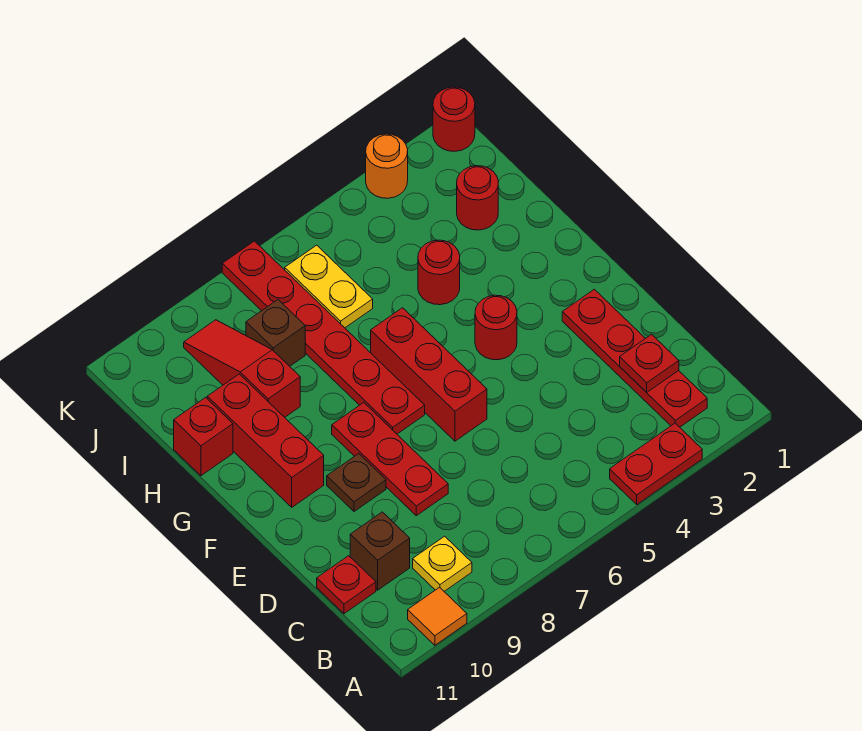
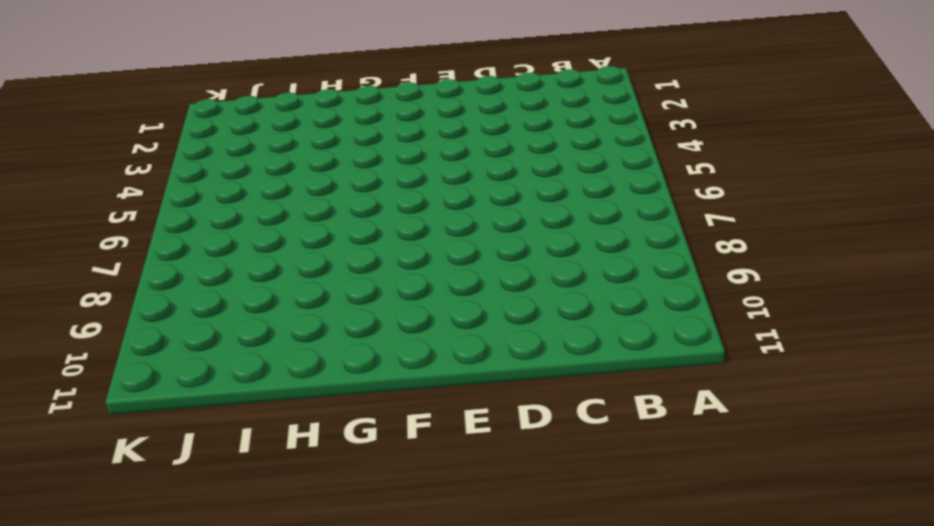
none -> red plate A3:A4 level 1
none -> orange tile A10 level 1
none -> red plate B2:E2 level 1

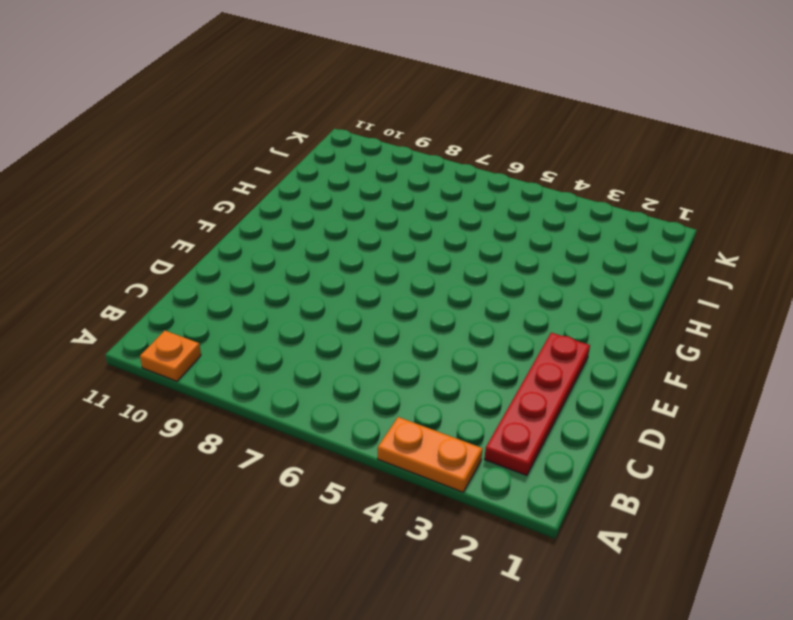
orange plate A3:A4 level 1 -> red plate A3:A4 level 1
orange plate A10 level 1 -> orange tile A10 level 1
none -> yellow plate B9 level 1
none -> brown brick C10 level 1
none -> red plate C11 level 1

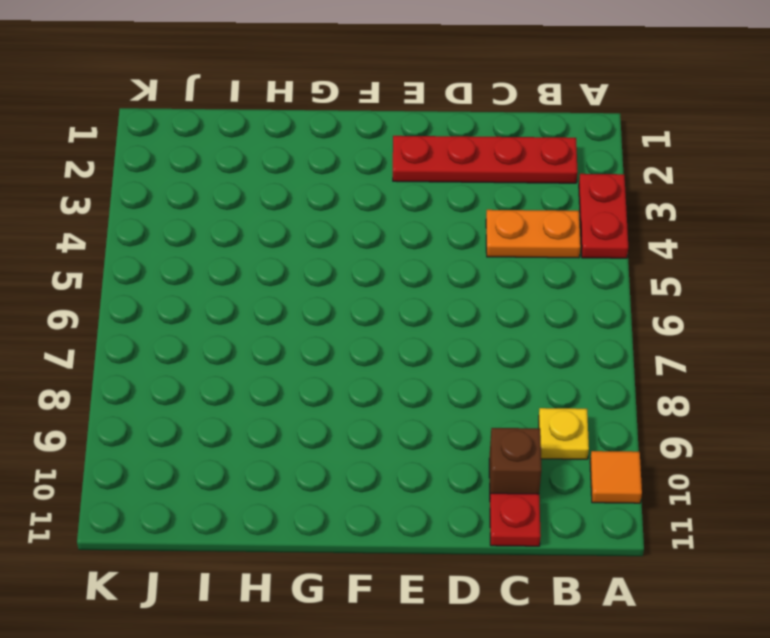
orange plate B4:C4 level 1 -> none
none -> red plate D8:F8 level 1
none -> red brick E6:G6 level 1
none -> brown plate E9 level 1

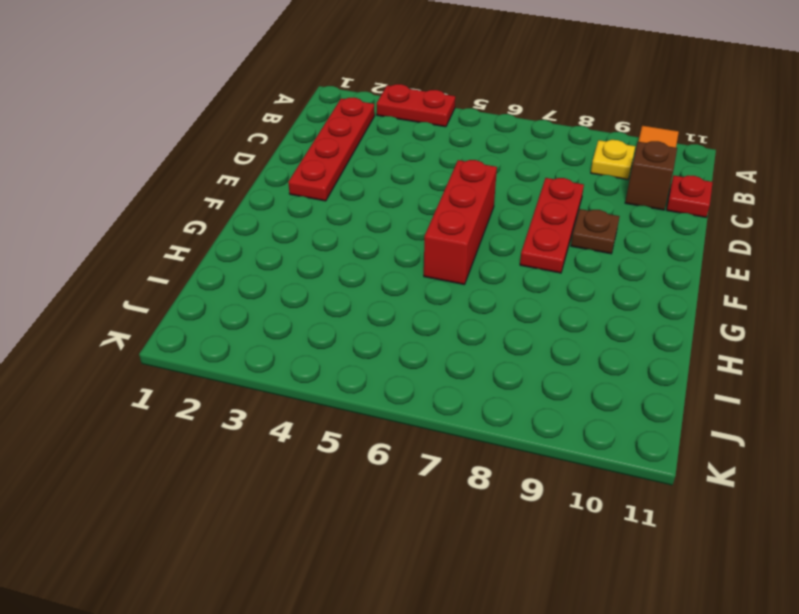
none -> red round brick F4 level 1
none -> red plate F7:K7 level 1
none -> red brick F10:H10 level 1

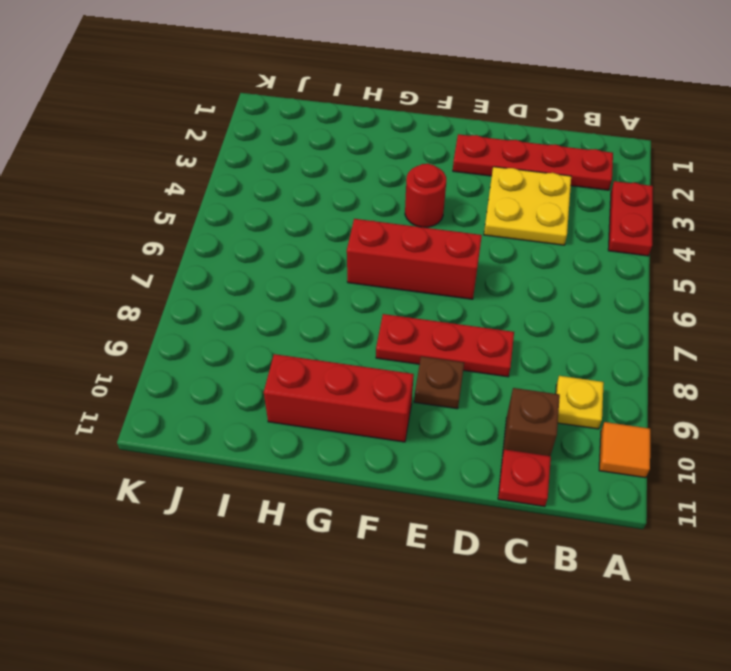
yellow plate C3:D4 level 1 -> none
none -> red plate F7:K7 level 1
none -> red round brick H4 level 1
none -> red slope H9:J9 level 1 top H

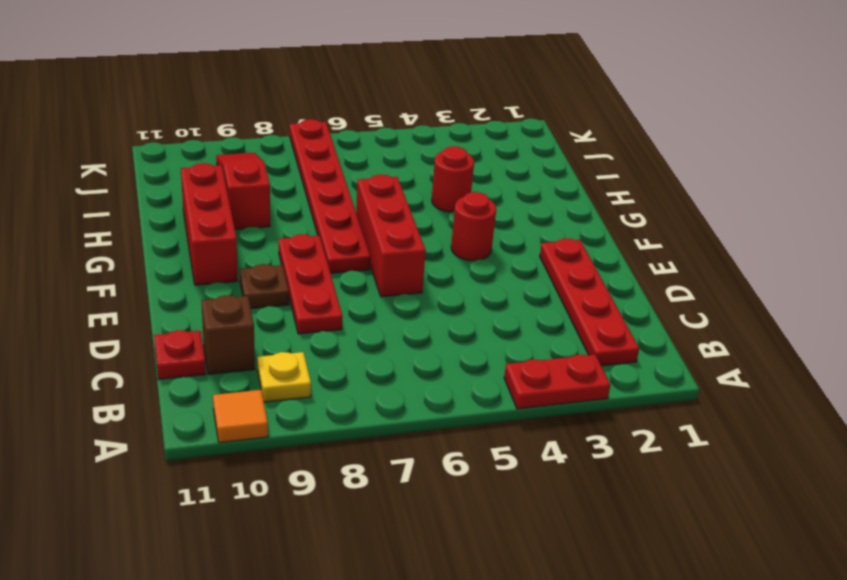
none -> red brick H11 level 1
none -> red round brick I2 level 1
none -> yellow plate I6:J6 level 1

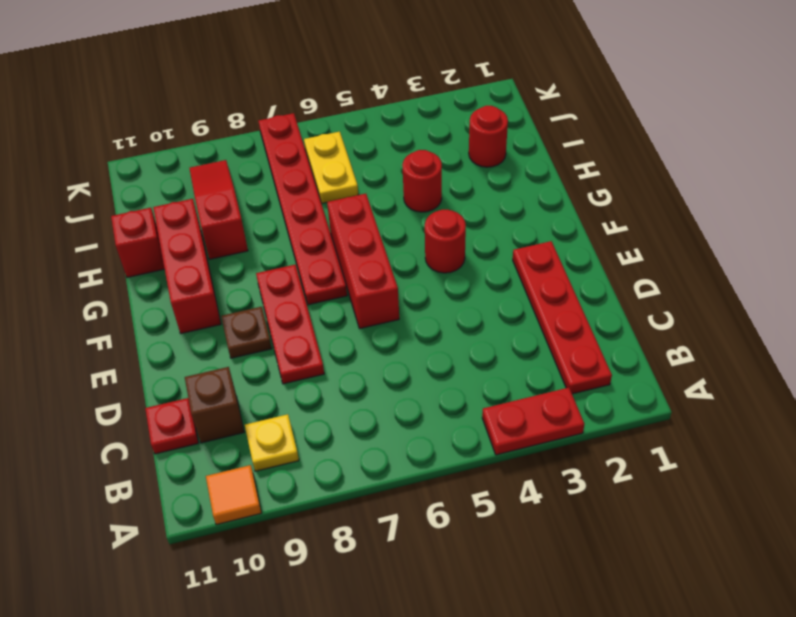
none -> brown brick I8 level 1
none -> red round brick K1 level 1
none -> orange round brick K3 level 1

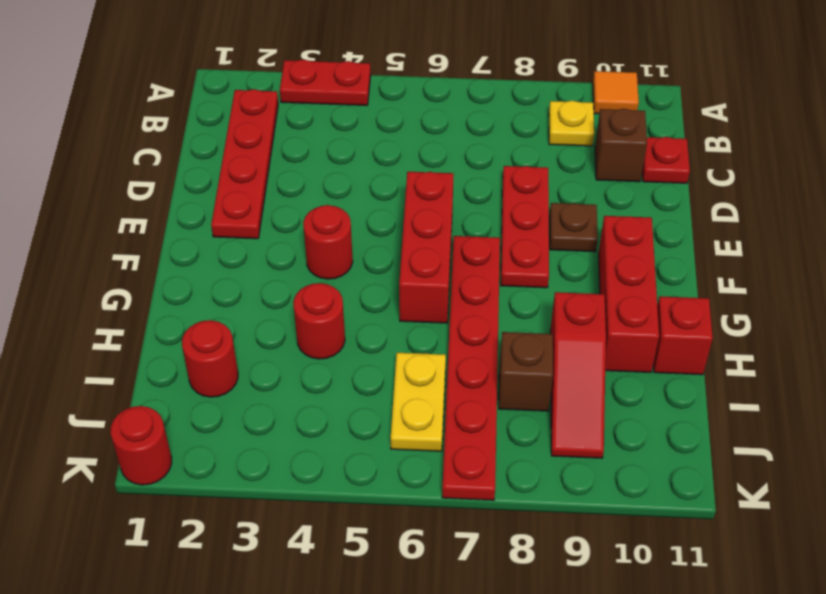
none -> orange round brick K3 level 1
none -> red plate C2 level 2

